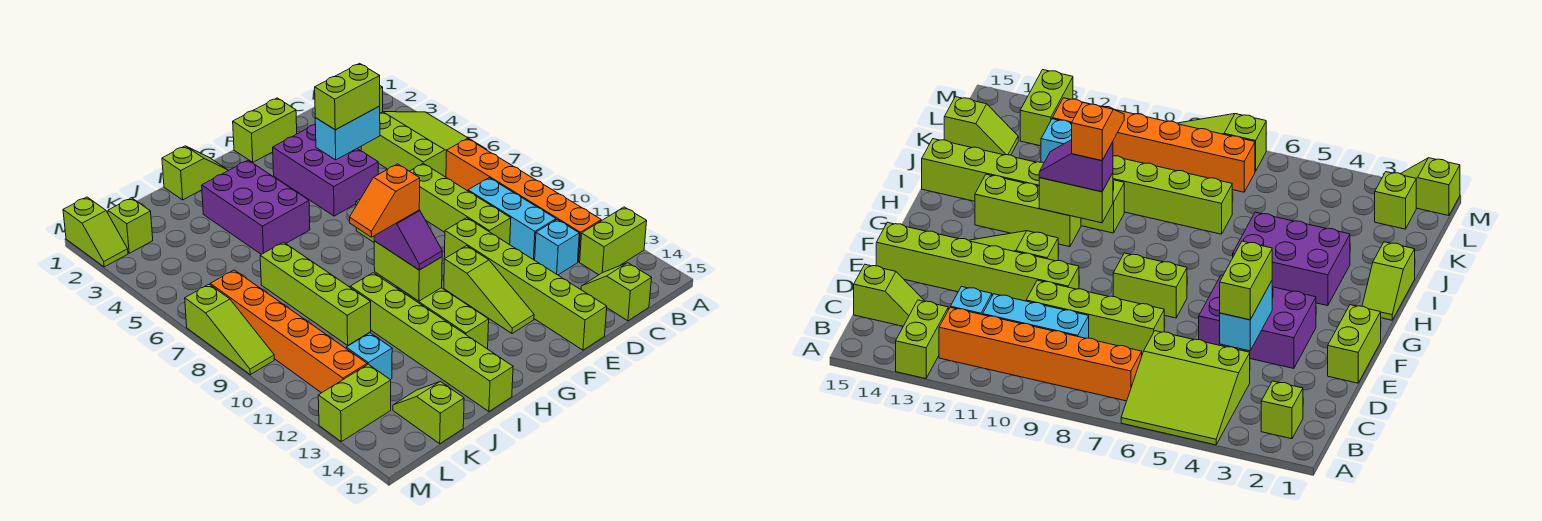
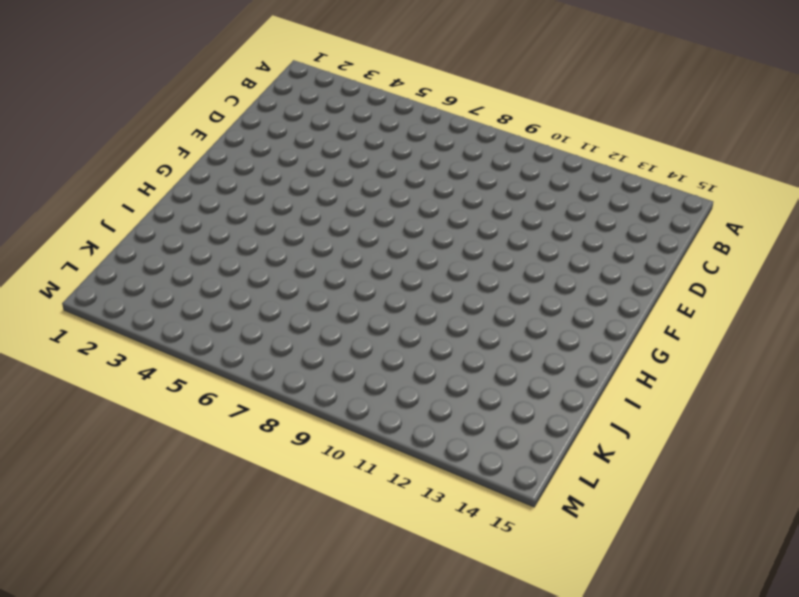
none -> lime slope A4:C6 level 1 top C
none -> lime brick A13:B13 level 1
none -> lime brick B2 level 1
none -> orange brick B7:B12 level 1

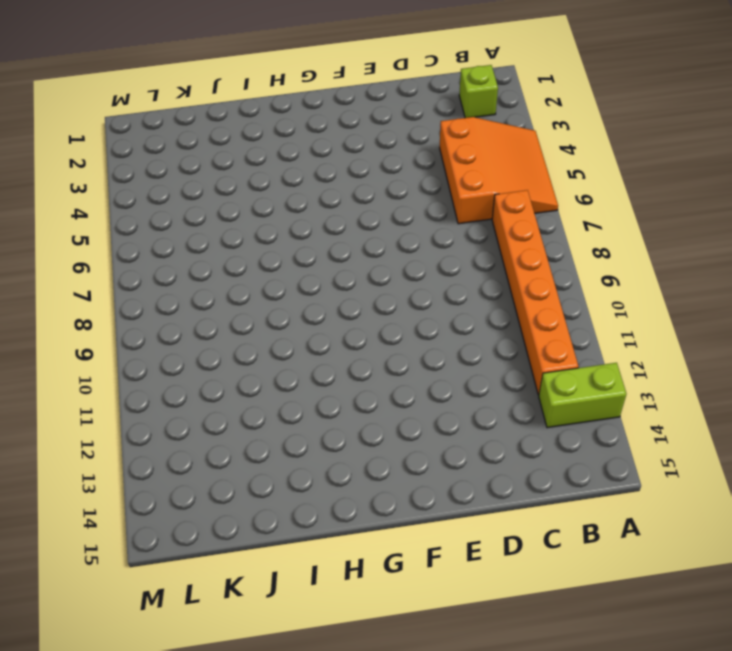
orange slope A4:C6 level 1 top C -> lime slope A4:C6 level 1 top C
none -> cyan brick C9:C11 level 1
none -> cyan brick C12 level 1
none -> lime slope C14:C15 level 1 top 15
none -> lime brick D7:D10 level 1

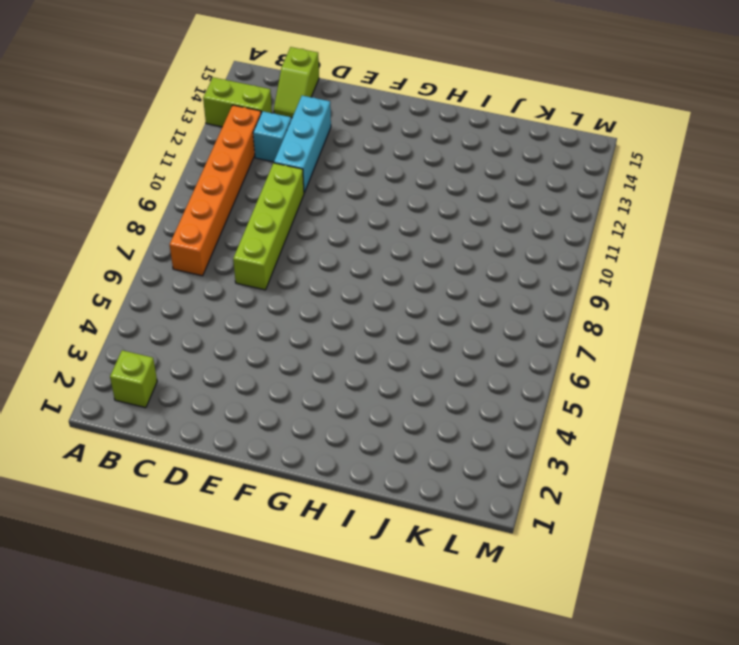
cyan brick D11:D13 level 1 -> cyan brick C9:C11 level 1
none -> lime slope A4:C6 level 1 top C
none -> lime brick E1:F1 level 1
none -> purple brick E3:F5 level 1
none -> lime brick E10:E15 level 1

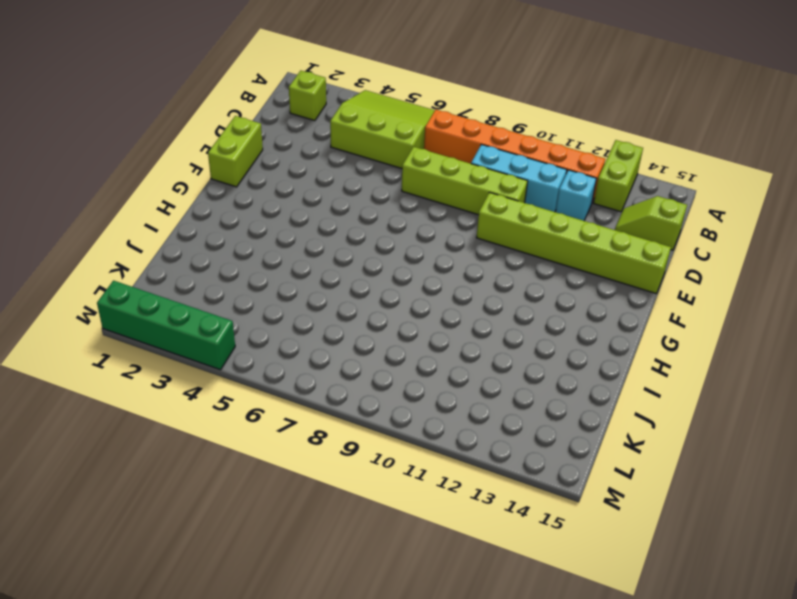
green brick M1:M4 level 1 -> lime slope M1:M2 level 1 top 1
none -> purple brick E3:F5 level 1
none -> lime brick F7:F8 level 1
none -> lime slope F11:F13 level 1 top 11
none -> lime slope H1:I1 level 1 top I

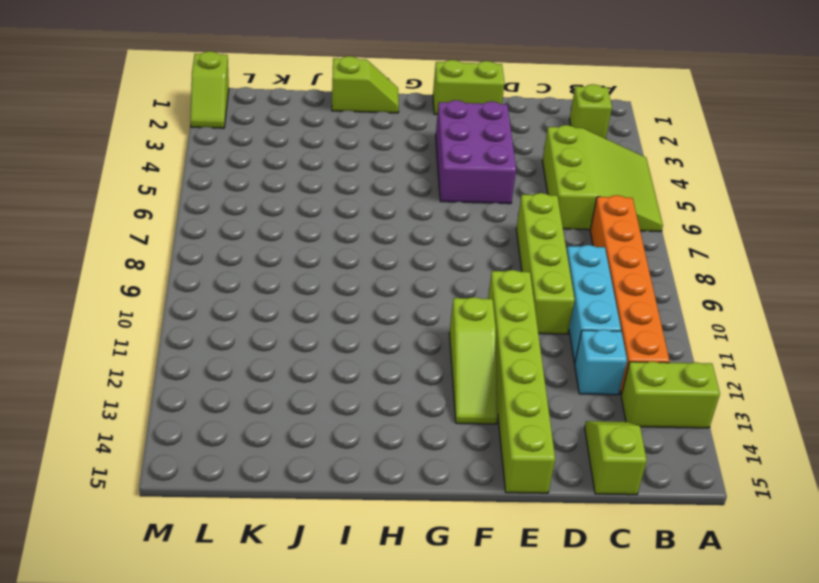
none -> lime brick F7:F8 level 1
none -> purple brick H3:I5 level 1
none -> lime brick H11:H13 level 1
none -> lime brick I10:I15 level 1

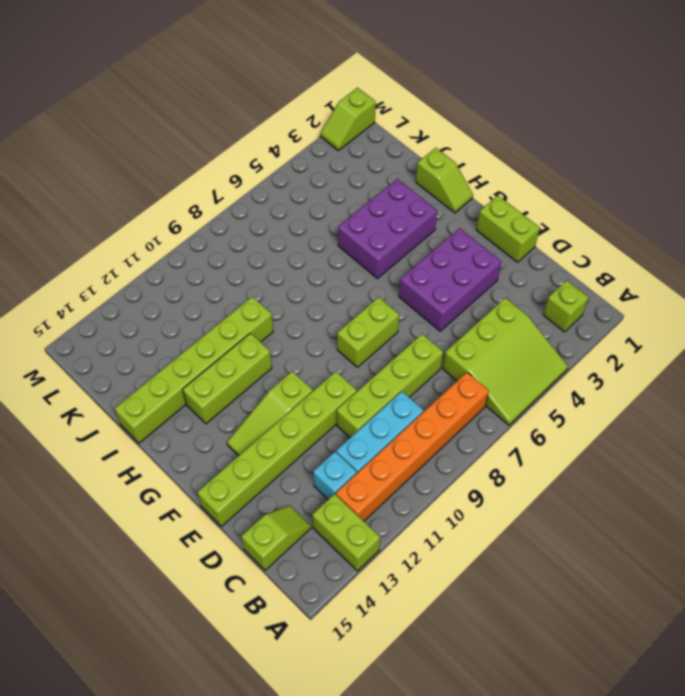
none -> lime brick J7:J10 level 1
none -> cyan brick K12 level 1
none -> lime slope K14:K15 level 1 top 15
none -> lime brick L2 level 1

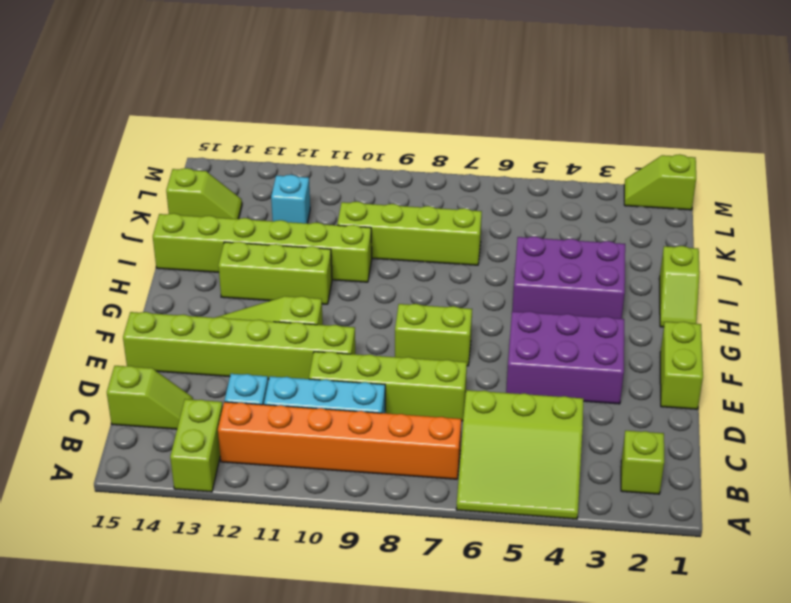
none -> lime brick L2 level 1
none -> orange brick L7:L12 level 1
none -> lime brick L13:M13 level 1
none -> lime slope M7:M9 level 1 top 7

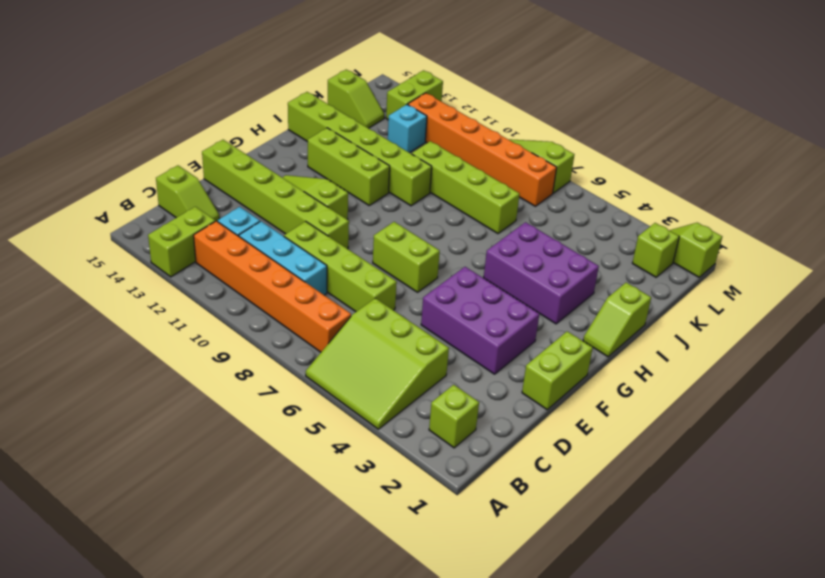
none -> cyan brick D4:E4 level 2
none -> lime brick H10:H11 level 2
none -> lime brick D4:E4 level 3
none -> purple slope H10:H11 level 3 top 10

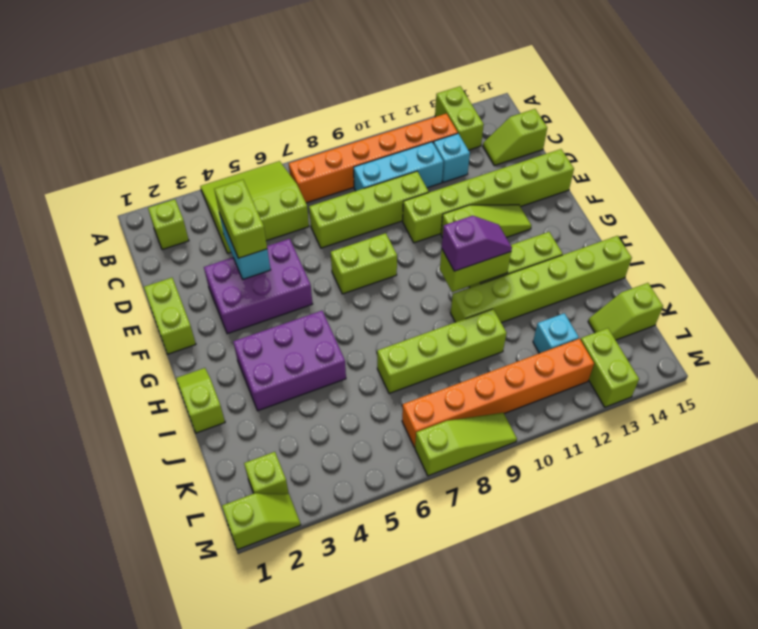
none -> orange slope H10:I10 level 4 top H

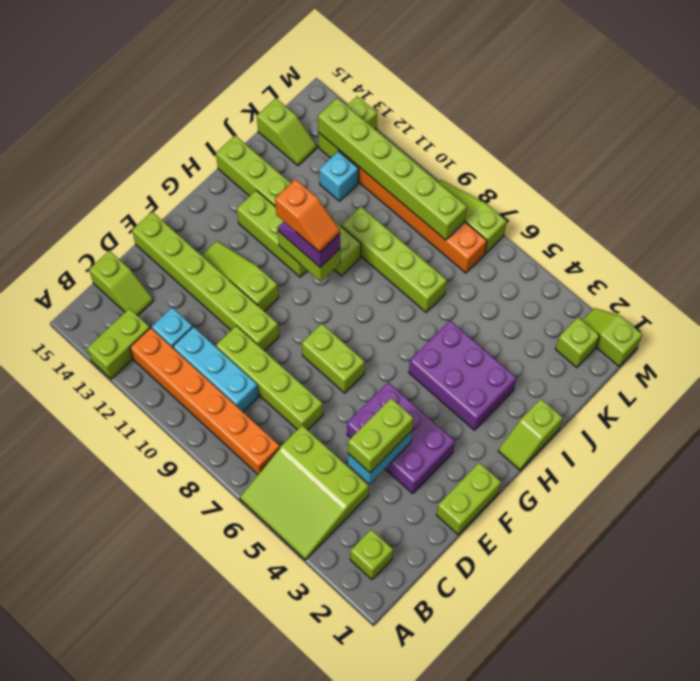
orange slope H10:H11 level 4 top 11 -> orange slope H10:I10 level 4 top H
lime brick L8:L13 level 2 -> none

